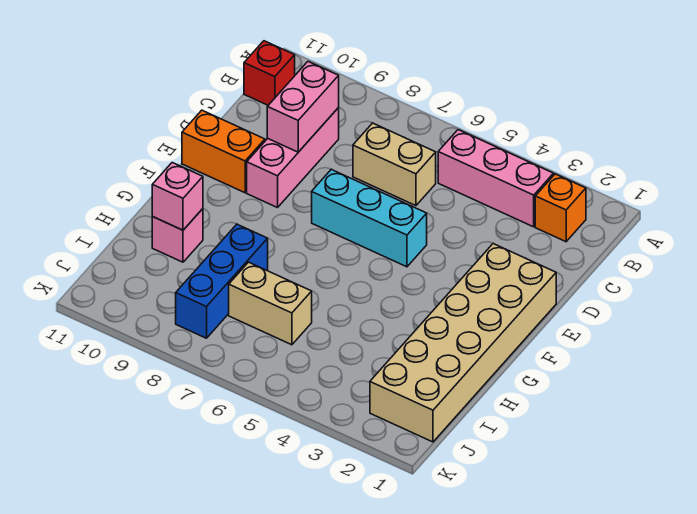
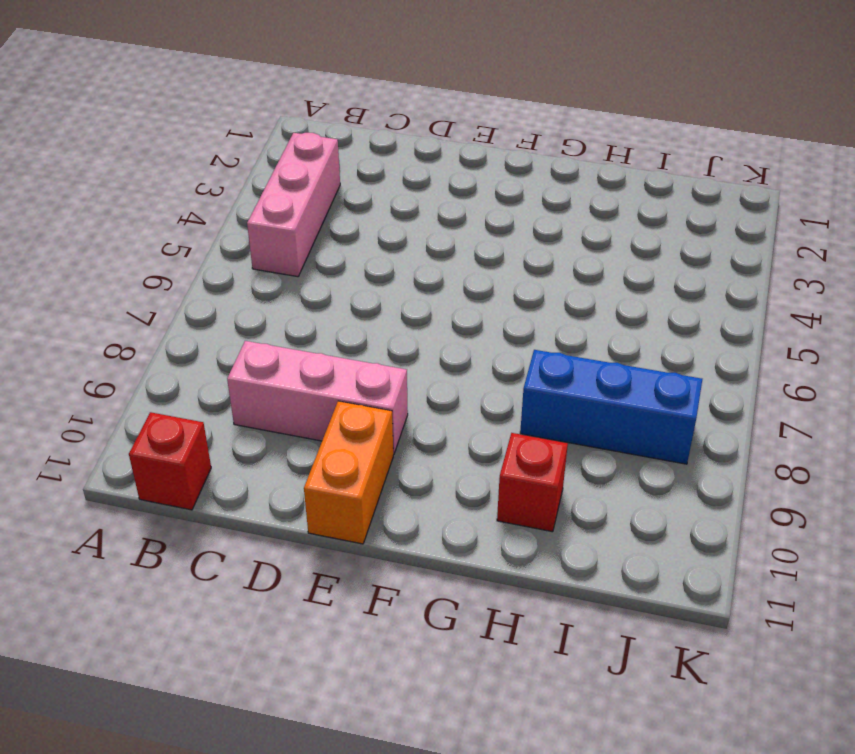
red brick H10 level 1 -> pink brick H10 level 1
none -> orange brick B2 level 1
none -> tan brick C6:C7 level 1
none -> tan brick E1:J2 level 1

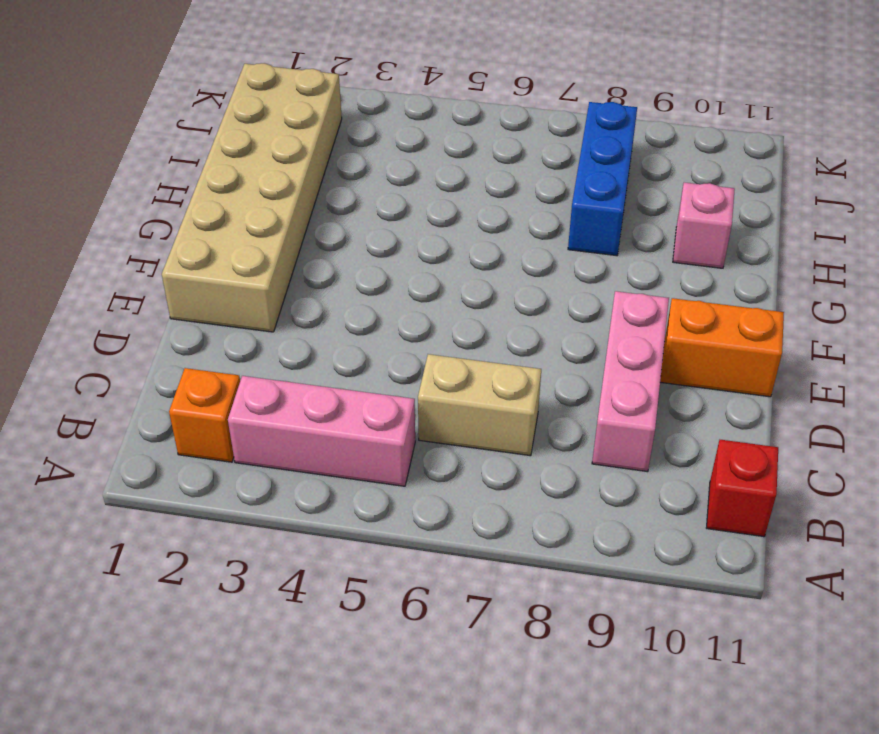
none -> cyan brick E5:E7 level 1
none -> tan brick I6:I7 level 1
none -> pink brick C9:D9 level 2

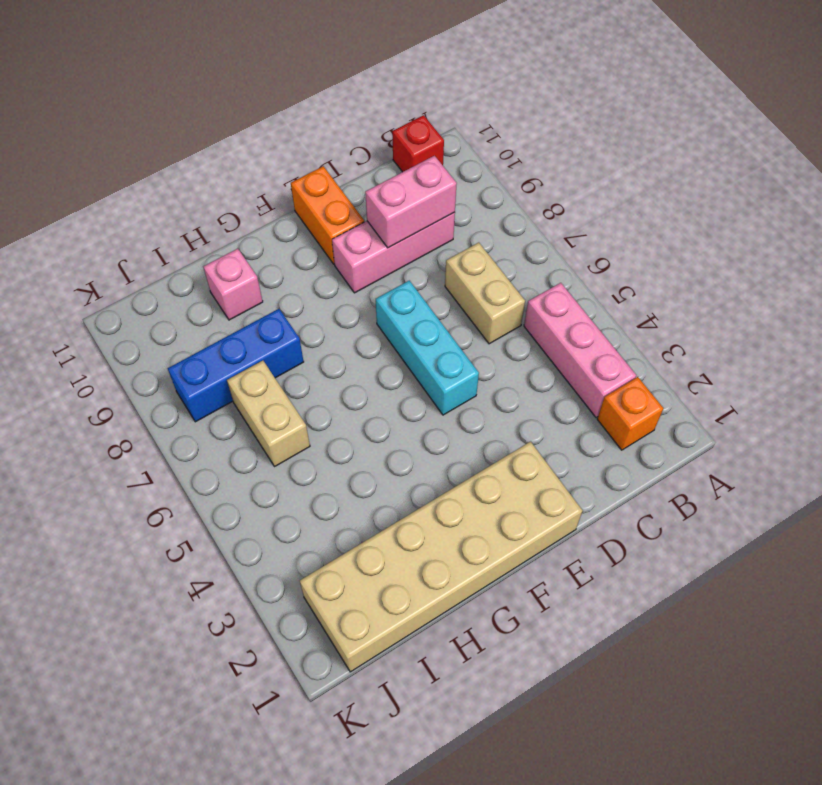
none -> pink brick H10 level 2

